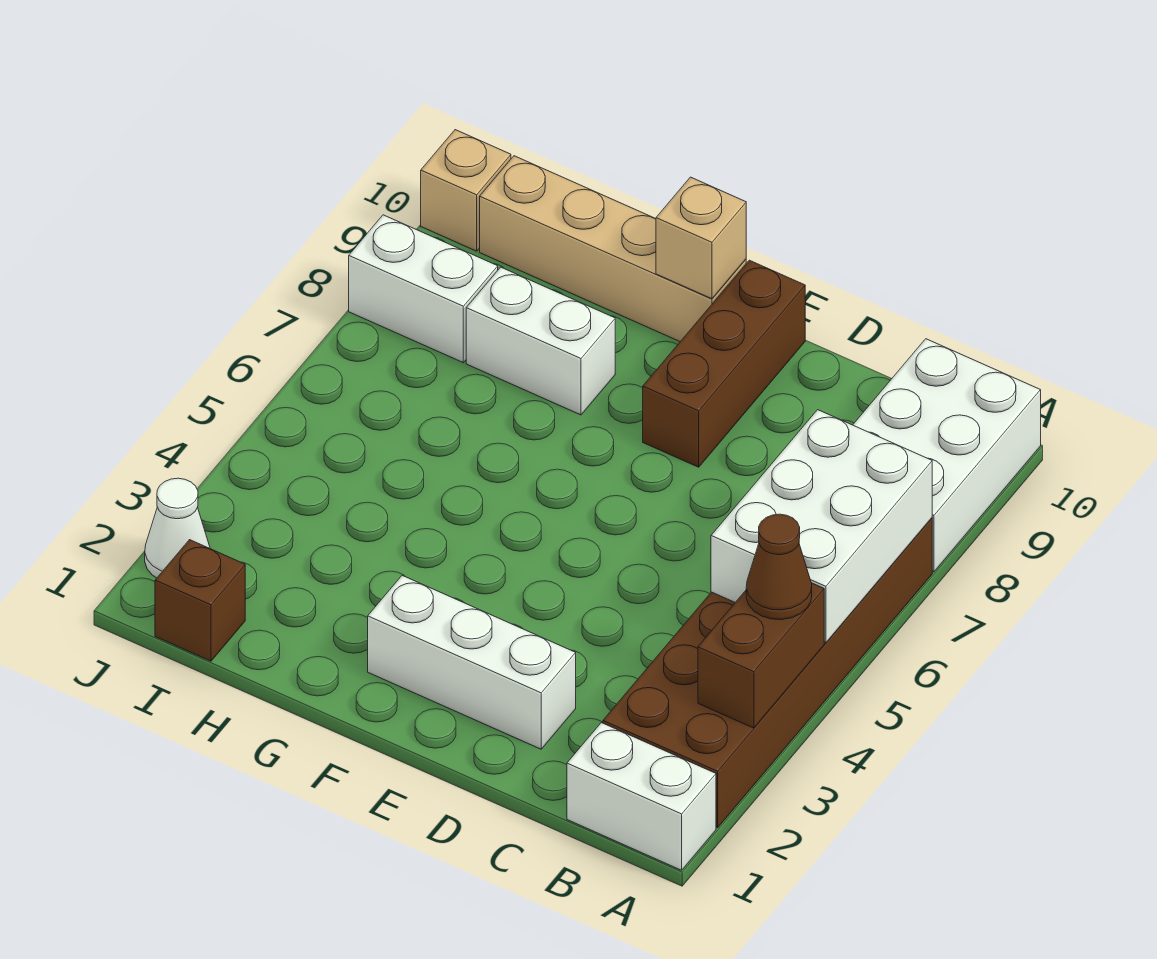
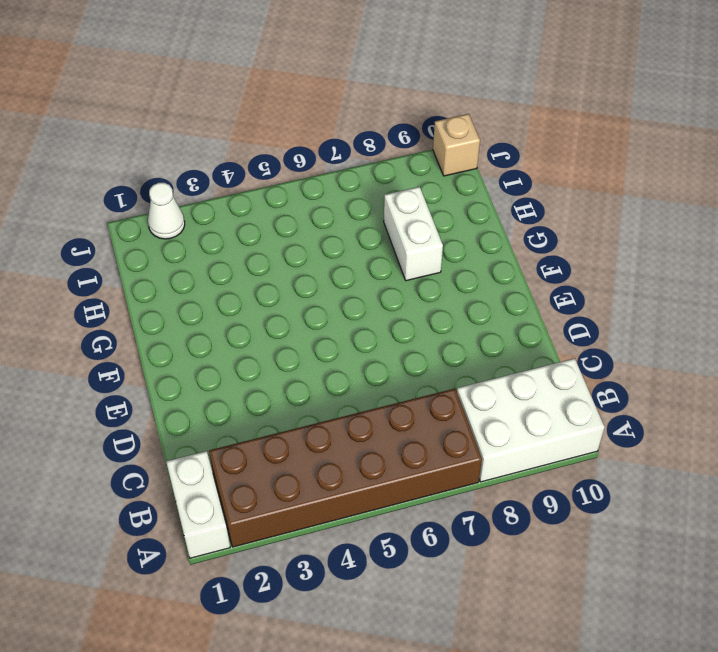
none -> white brick D2:F2 level 1
none -> brown brick E8:E10 level 1
none -> tan brick F10:I10 level 1

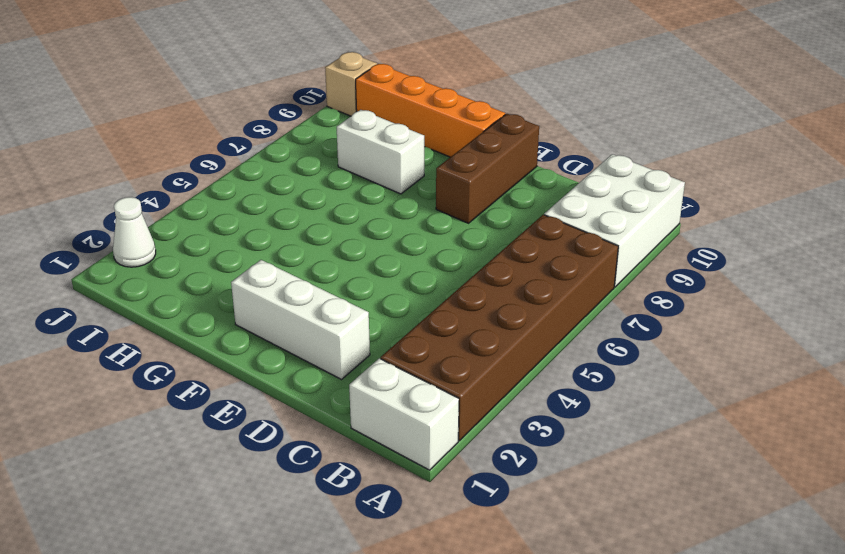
orange brick F10:I10 level 1 -> tan brick F10:I10 level 1
none -> brown brick I1 level 1
none -> white brick I8:J8 level 1
none -> brown brick A3:A4 level 2

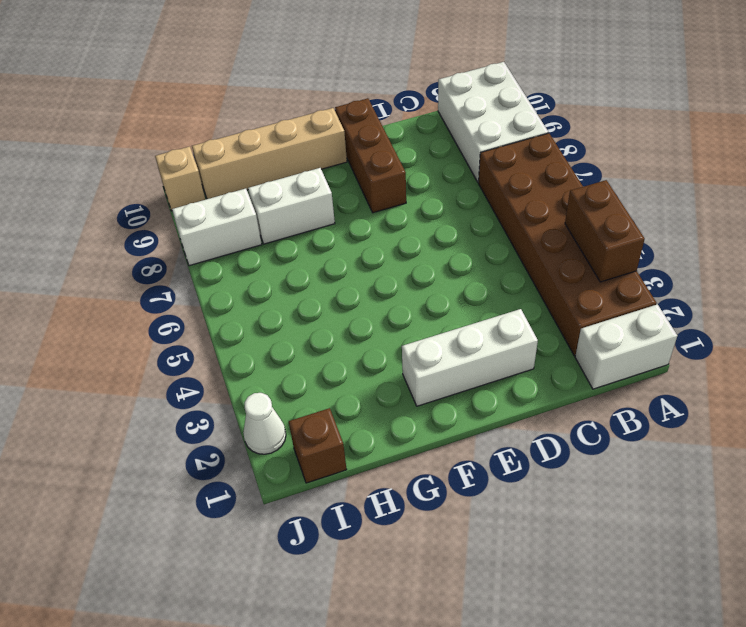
none -> white brick A5:B7 level 2
none -> tan brick F10 level 2
none -> brown cone A4 level 3

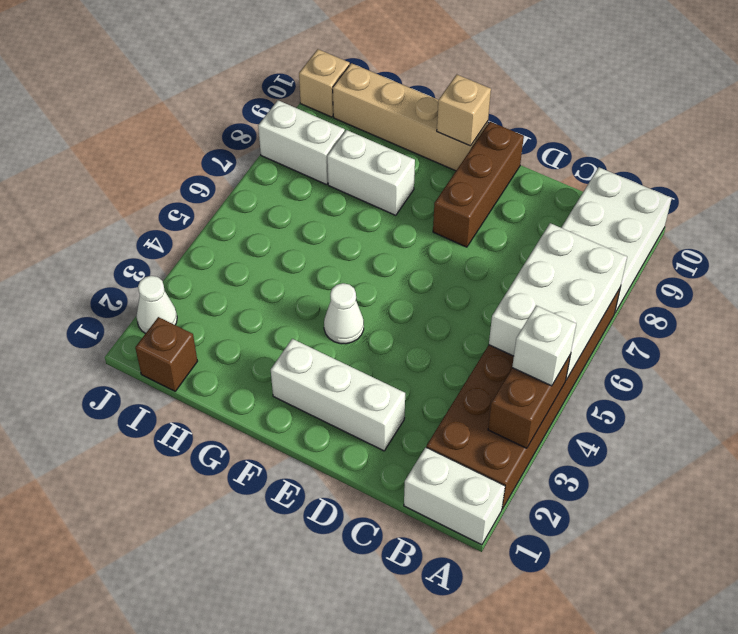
white brick A4 level 3 -> brown cone A4 level 3
white cone F4 level 1 -> none

